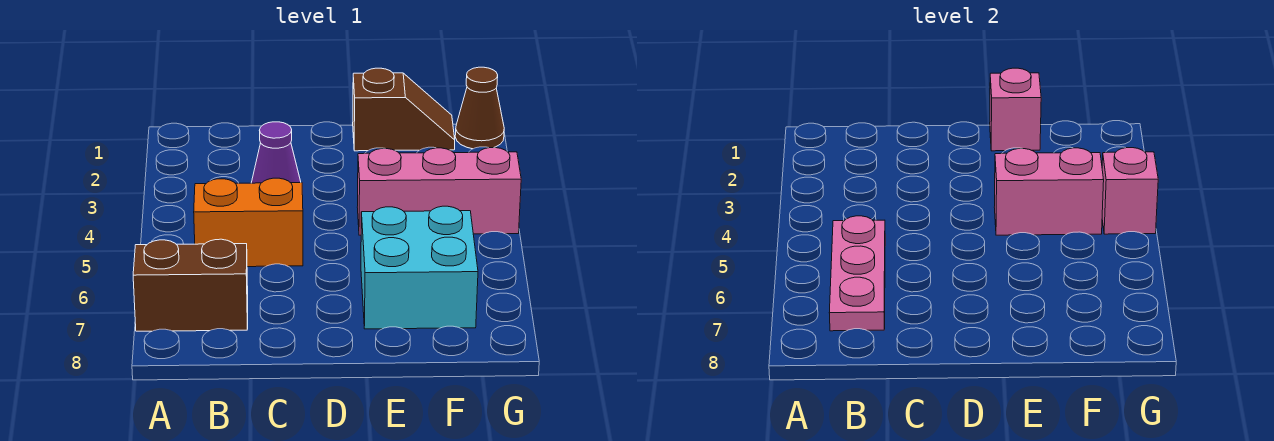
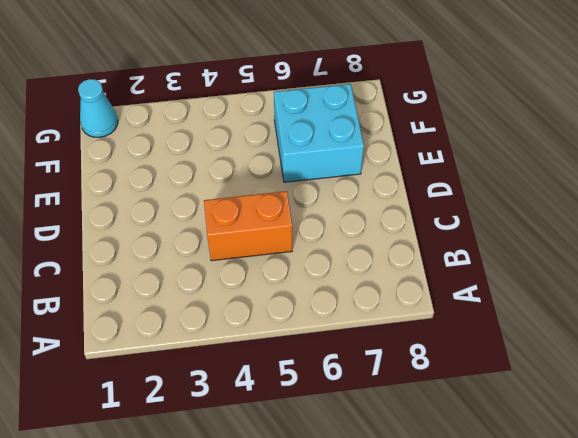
orange brick C4:C5 level 1 -> orange brick B5:C5 level 1
cyan cone G1 level 1 -> brown cone G1 level 1
none -> brown brick A7:B7 level 1
none -> purple cone C3 level 1

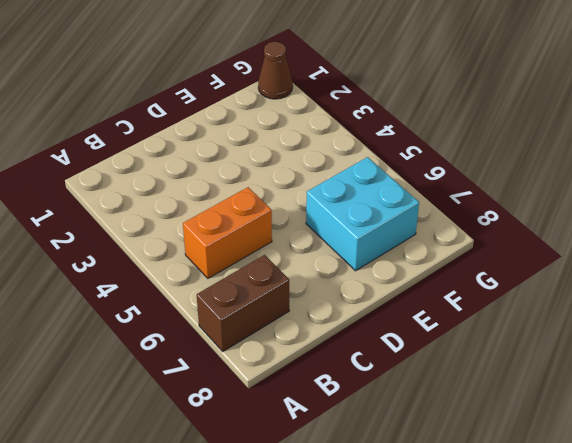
none -> purple cone C3 level 1
none -> brown slope E1:F1 level 1 top E

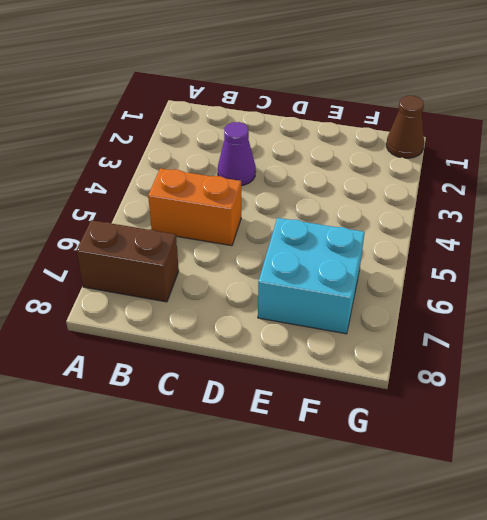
none -> brown slope E1:F1 level 1 top E
none -> pink brick E4:G4 level 1

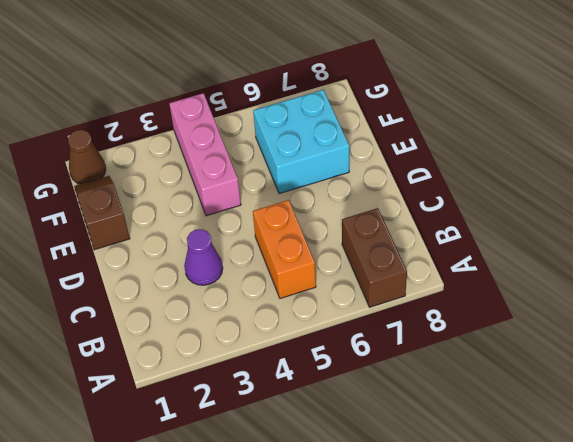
none -> pink plate B5:B7 level 2
none -> pink brick E1 level 2

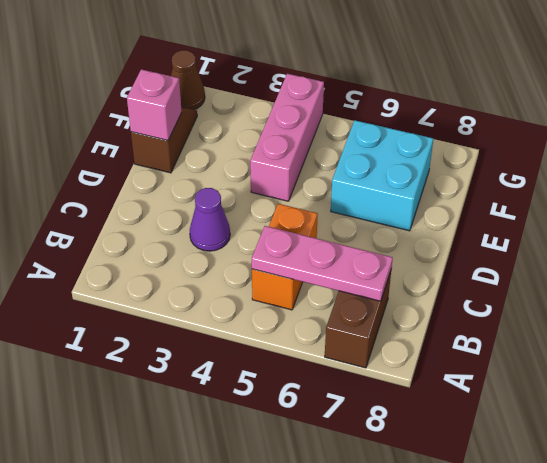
none -> pink brick E4:F4 level 2
none -> pink brick G4 level 2

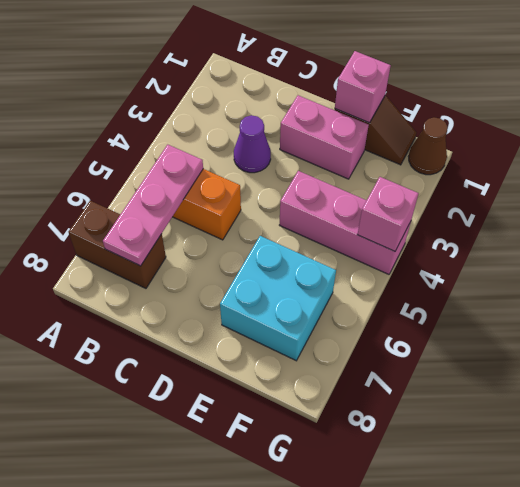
pink brick D2:E2 level 1 -> pink brick E4:F4 level 2

